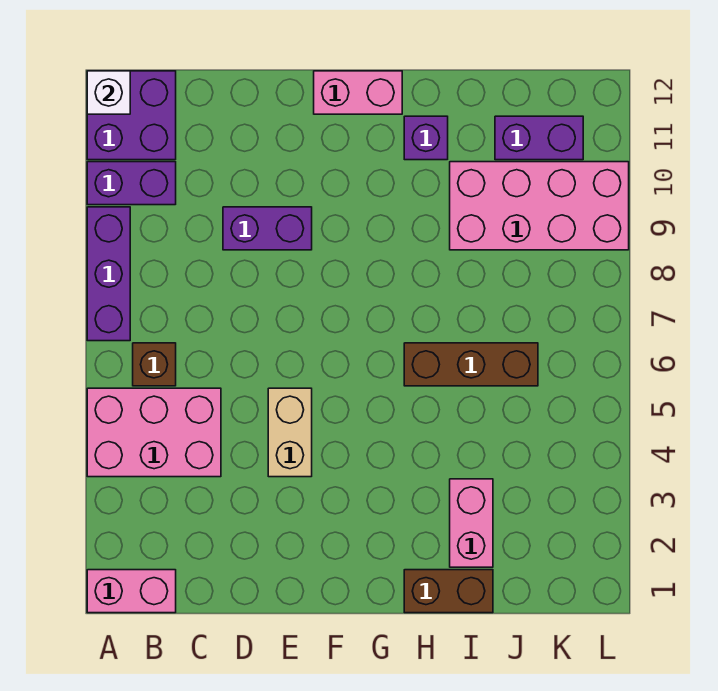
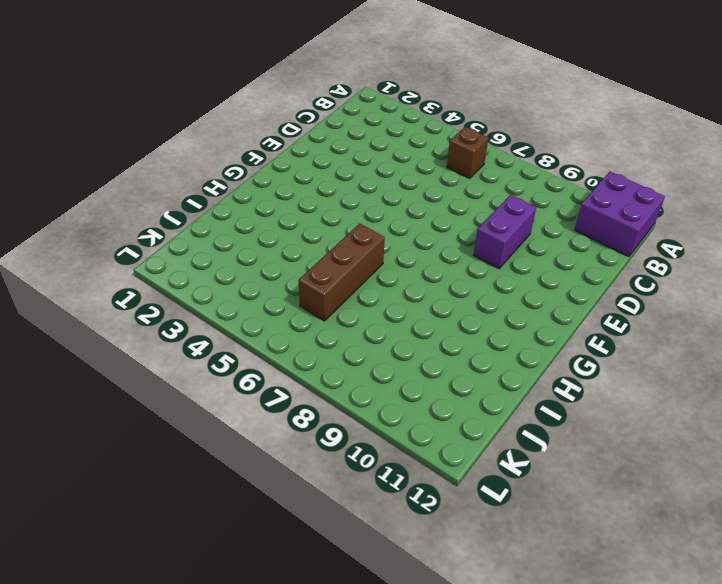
none -> pink brick A1:B1 level 1
none -> pink brick A4:C5 level 1
none -> purple brick A7:A9 level 1

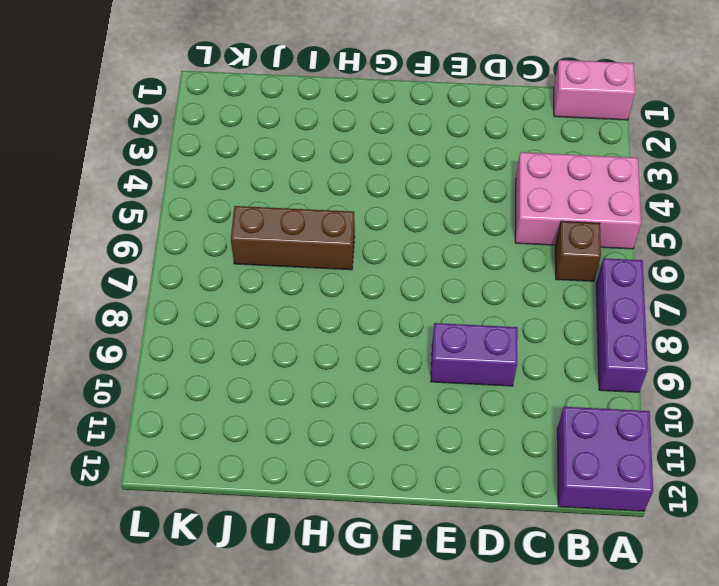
none -> purple brick A10:B10 level 1
none -> tan brick E4:E5 level 1
none -> pink brick F12:G12 level 1

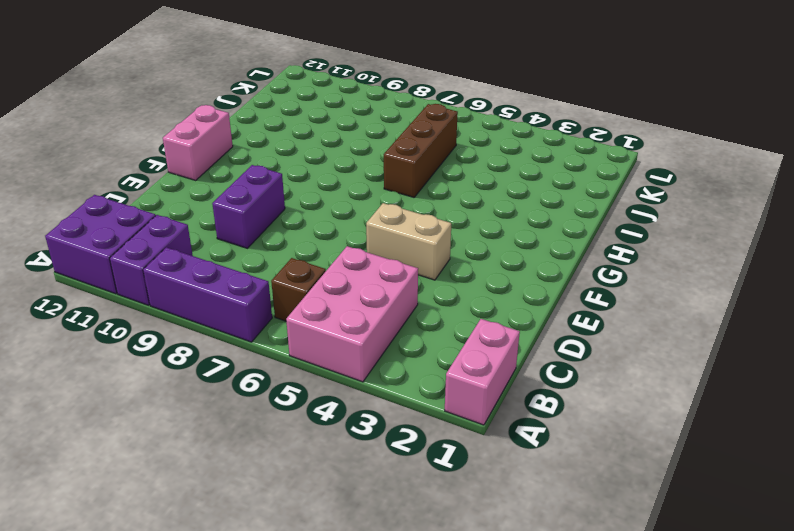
none -> brown brick H1:I1 level 1
none -> purple brick H11 level 1
none -> pink brick I2:I3 level 1

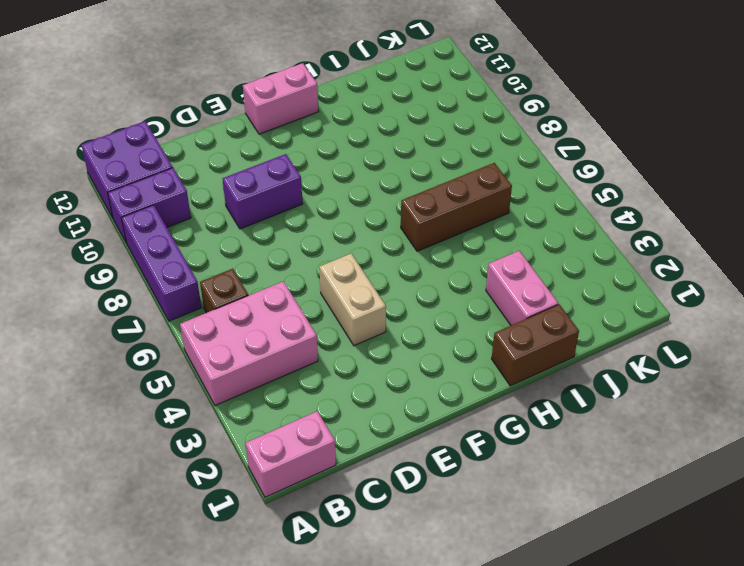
none -> purple brick H11 level 1
none -> pink brick I9:L10 level 1
none -> purple brick J11:K11 level 1

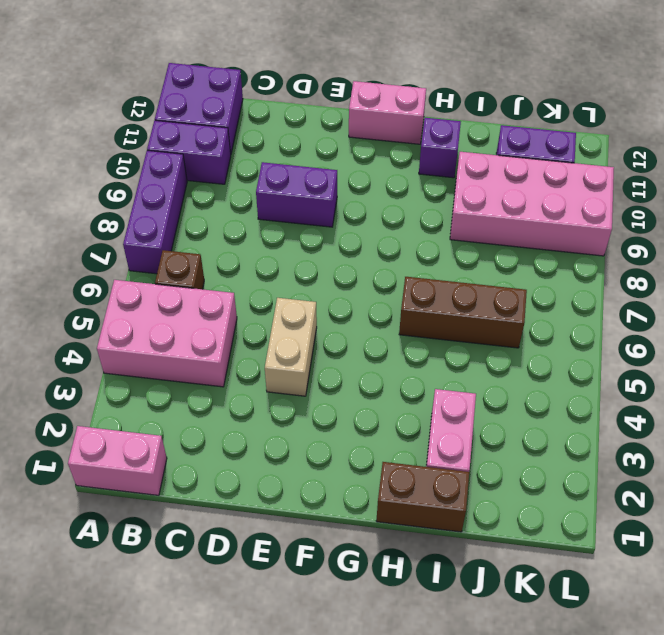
none -> white brick A12 level 2

